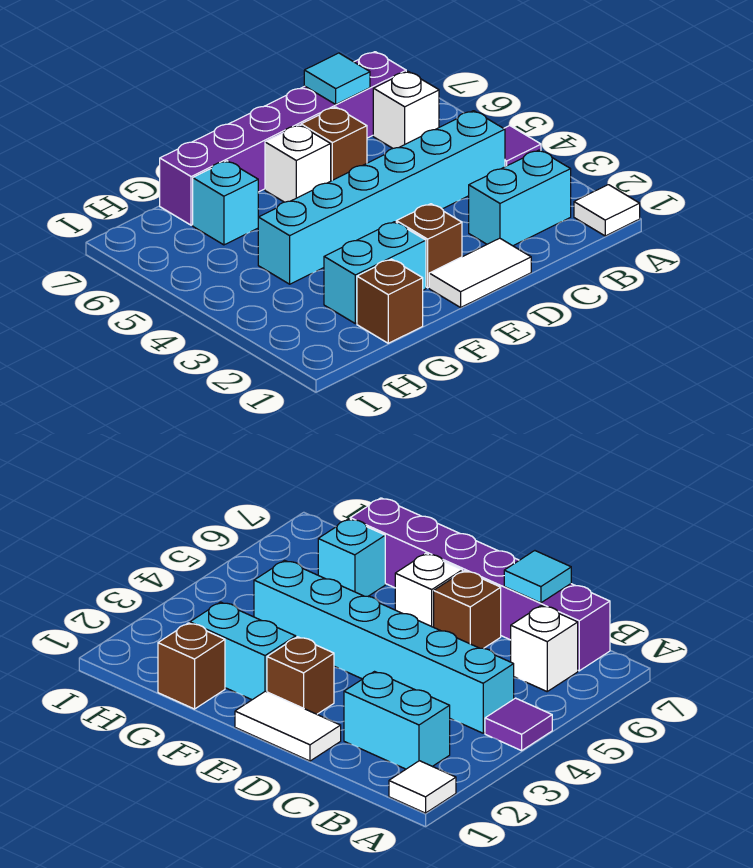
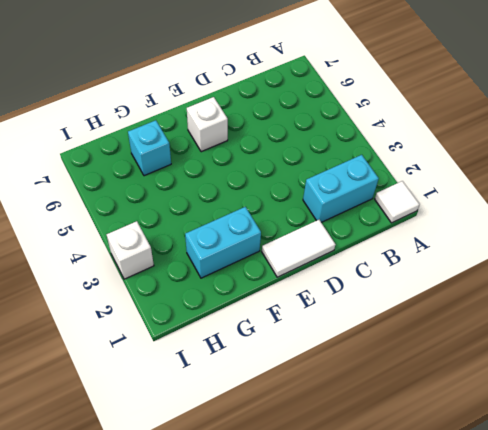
white brick I3 level 1 -> white brick B6 level 1
none -> purple tile A4 level 1
none -> cyan brick B4:G4 level 1
none -> purple brick B7:G7 level 1

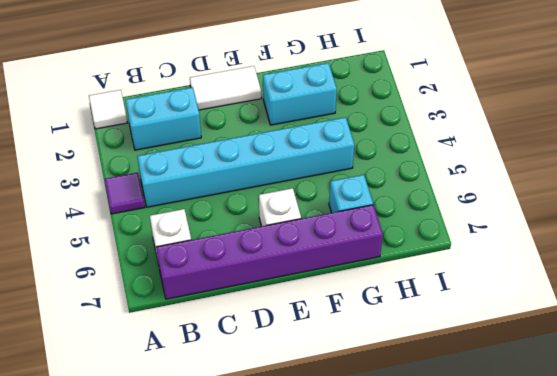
none -> brown brick D6 level 1
none -> brown brick E2 level 1
none -> brown brick G1 level 1

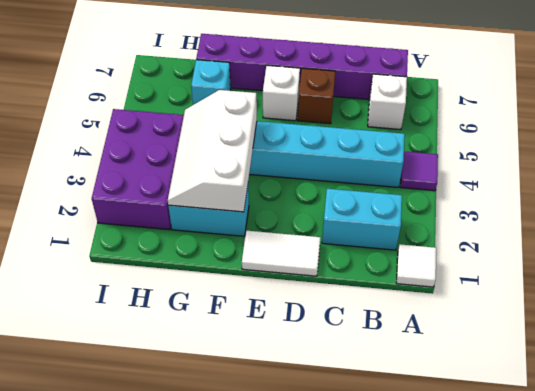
white slope F2:G4 level 2 top F -> none
purple brick H2:I4 level 1 -> none
none -> brown brick E2 level 1
none -> brown brick G1 level 1
none -> cyan tile C7 level 2

